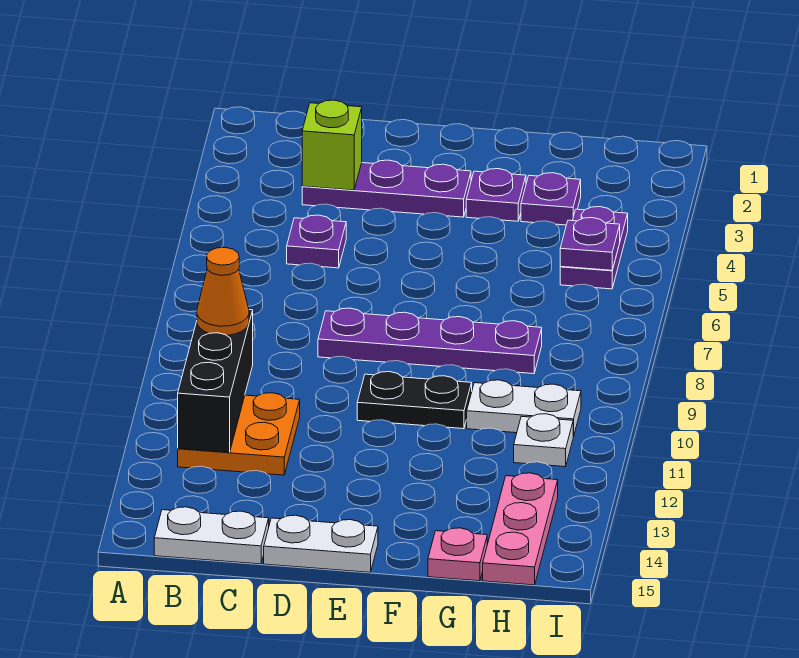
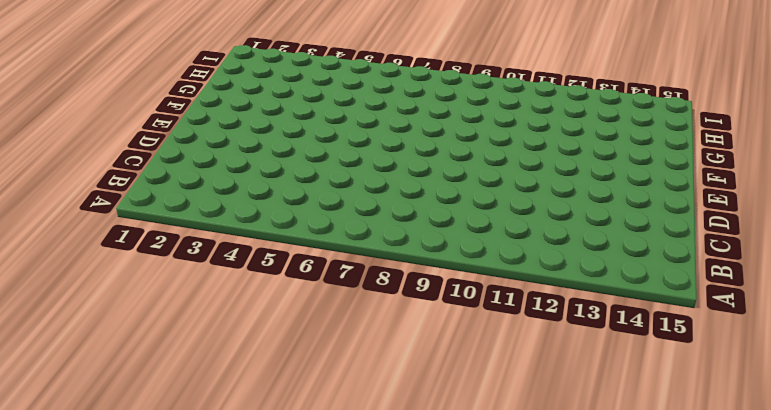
none -> orange plate B11:C12 level 1
none -> white plate B15:C15 level 1
none -> purple plate C3:E3 level 1

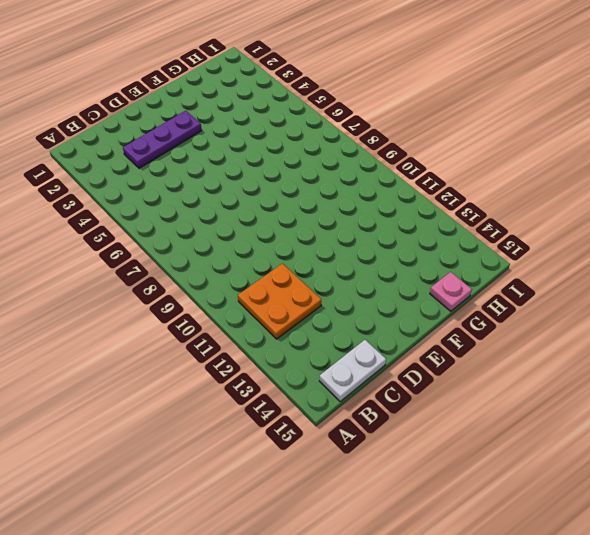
none -> purple plate C5 level 1
none -> purple plate D8:G8 level 1
none -> white plate D15:E15 level 1

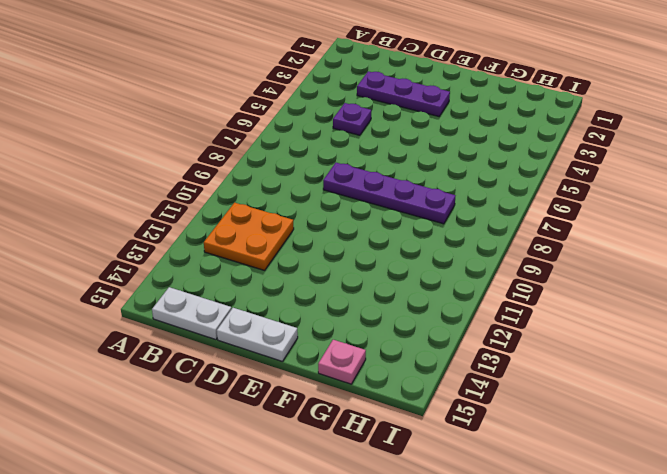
none -> black plate E10:F10 level 1
none -> purple plate F3 level 1
none -> purple plate G3 level 1

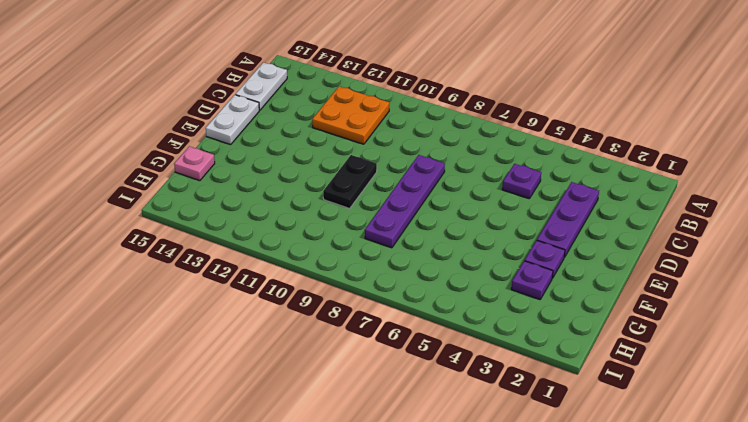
none -> white plate G10:H10 level 1
none -> purple plate H4:H5 level 1
none -> white plate H11 level 1

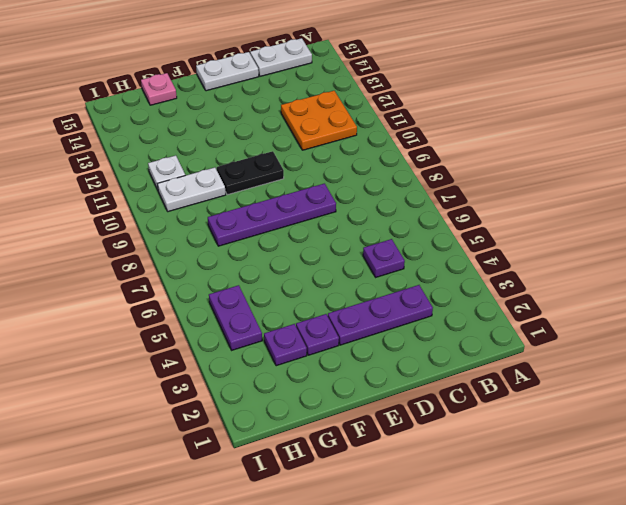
none -> pink plate H13:H15 level 1
none -> black brick B10:B12 level 2
none -> lime brick C3 level 2

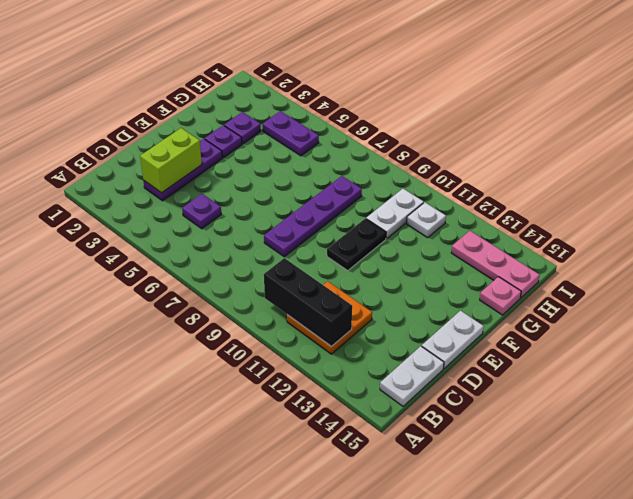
lime brick C3:D3 level 2 -> lime brick C3 level 2
none -> purple plate H5 level 2
none -> orange cone B10 level 3

